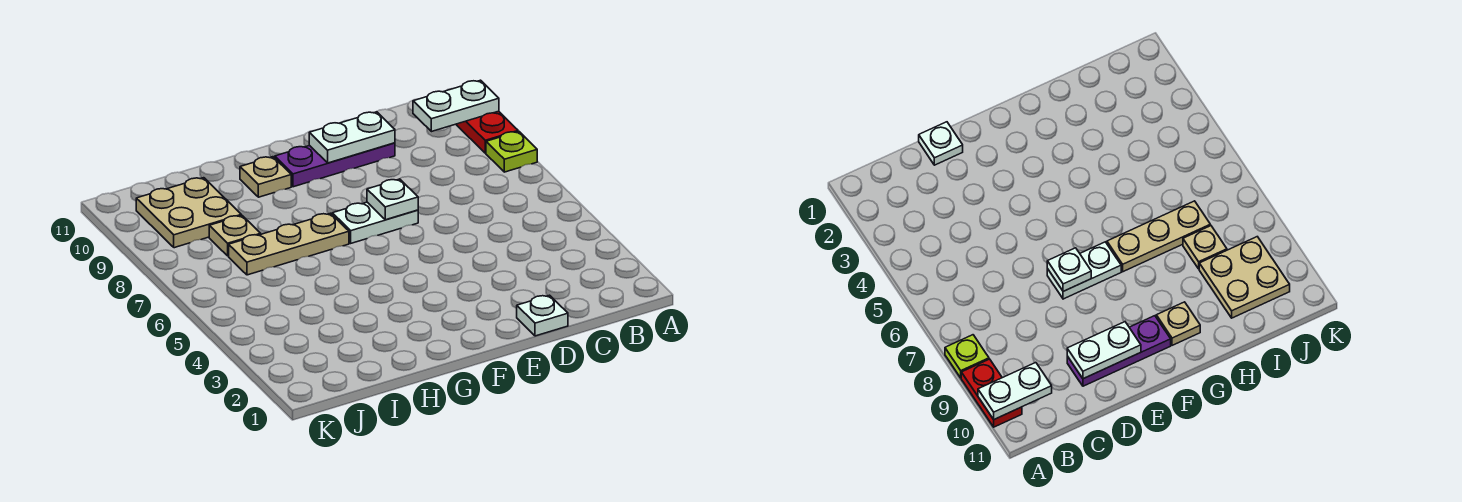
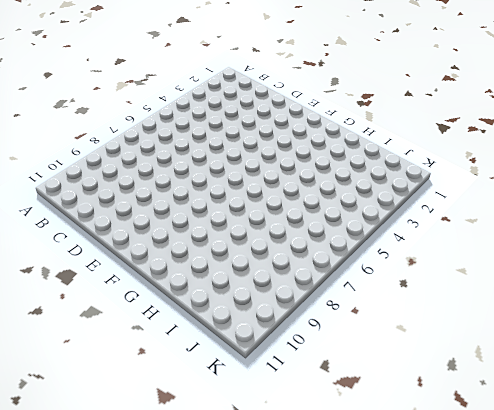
none -> lime plate A8 level 1
none -> red plate A9:A10 level 1
none -> white plate D1 level 1

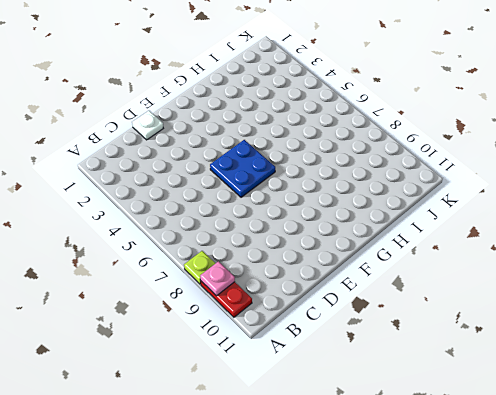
pink plate A9 level 2 -> none
blue plate E5:F6 level 1 -> none
none -> purple plate D10:F10 level 1
none -> white plate E7:F7 level 1
none -> tan plate G7:I7 level 1

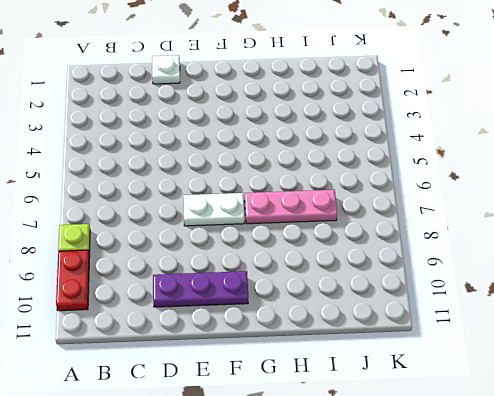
pink plate G7:I7 level 1 -> tan plate G7:I7 level 1
none -> tan plate G10 level 1
none -> tan plate I8 level 1
none -> tan plate I9:J10 level 1

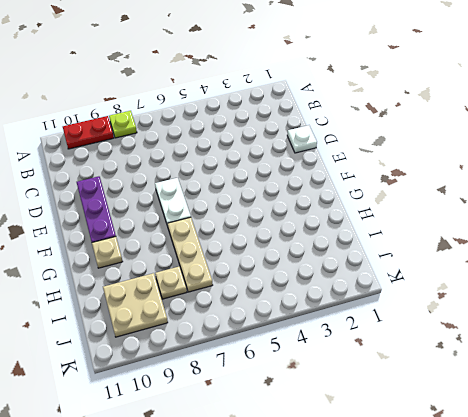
none -> white plate A10:B10 level 2
none -> white plate D10:E10 level 2
none -> white plate E7 level 2

